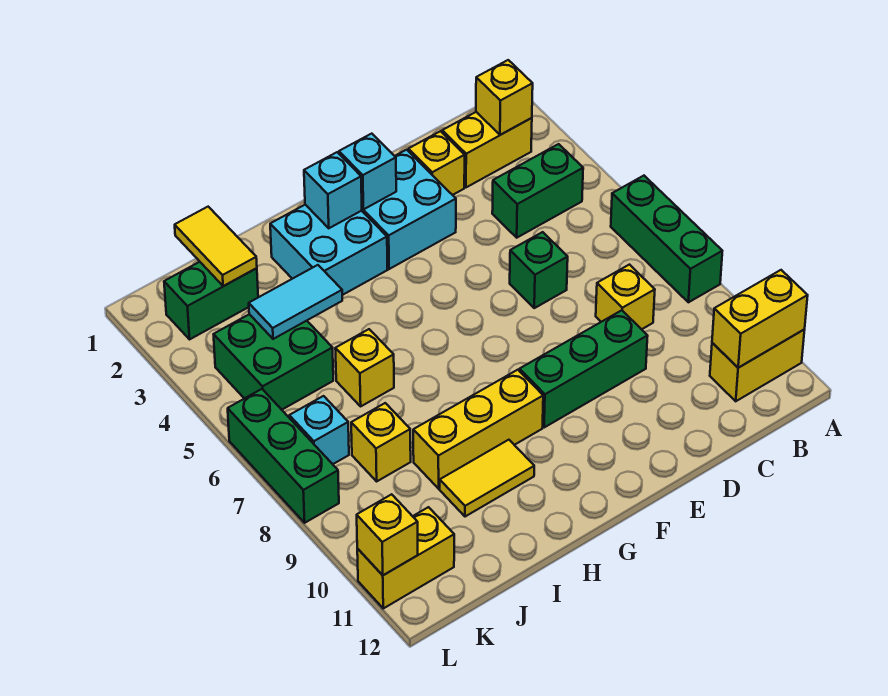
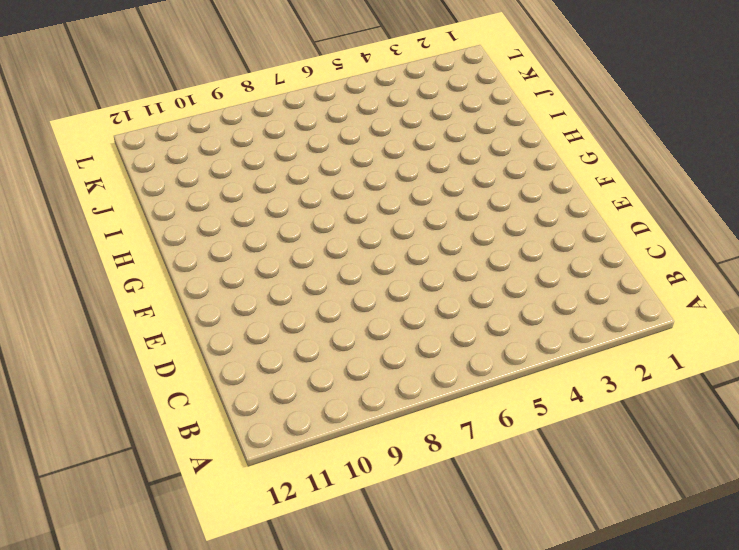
none -> green brick A6:A8 level 1
none -> yellow brick A11:B11 level 1
none -> yellow brick B2:C2 level 1

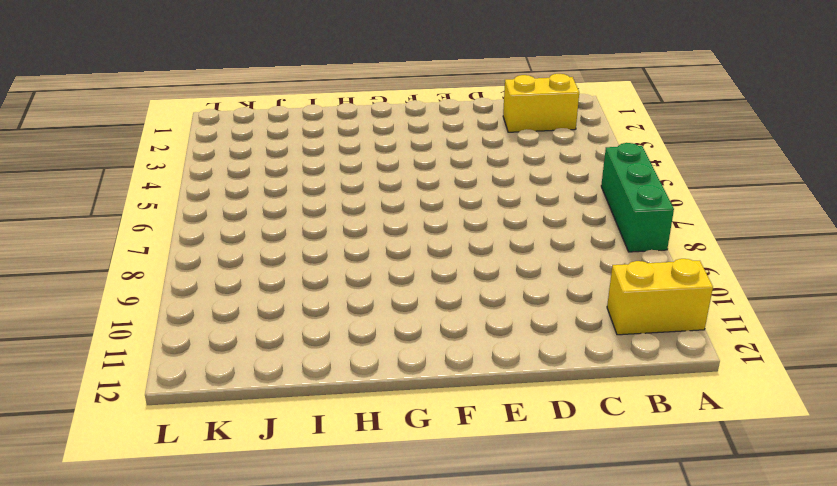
none -> green brick B4:C4 level 1
none -> yellow brick C8 level 1
none -> yellow brick D2 level 1

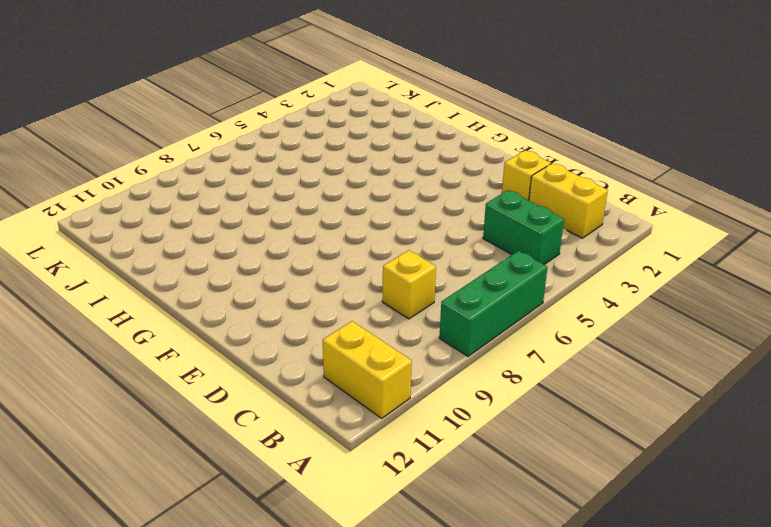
none -> green brick D6 level 1
none -> green brick D9:F9 level 1
none -> cyan brick E2:F3 level 1

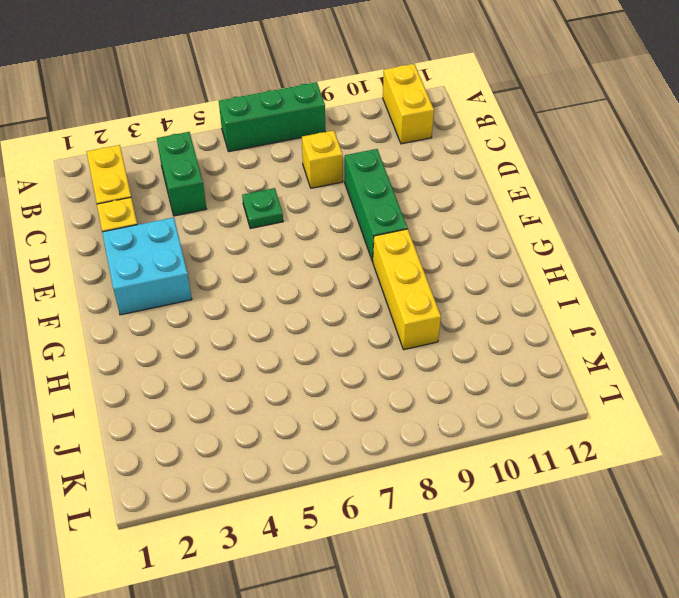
green plate D6 level 1 -> green brick D6 level 1
none -> cyan brick G2:H3 level 1
none -> yellow tile H10:I10 level 1
none -> yellow brick I6 level 1

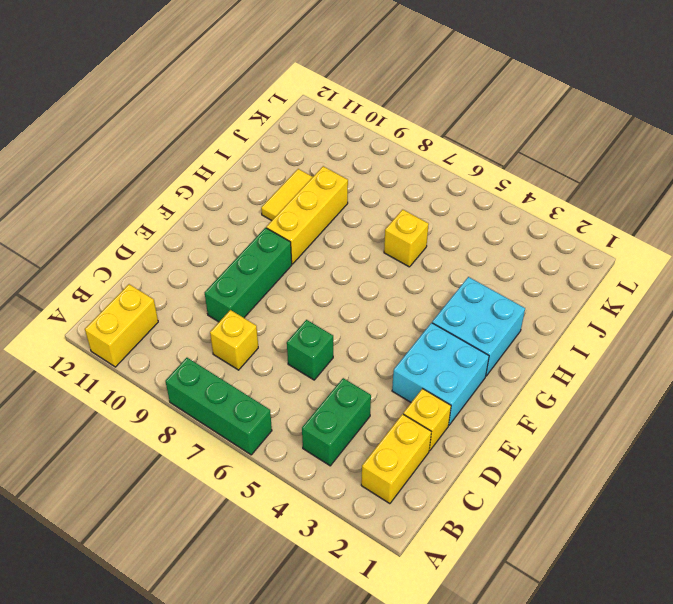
none -> green brick J2:K2 level 1
none -> green brick J4:K5 level 1
none -> yellow brick J8 level 1

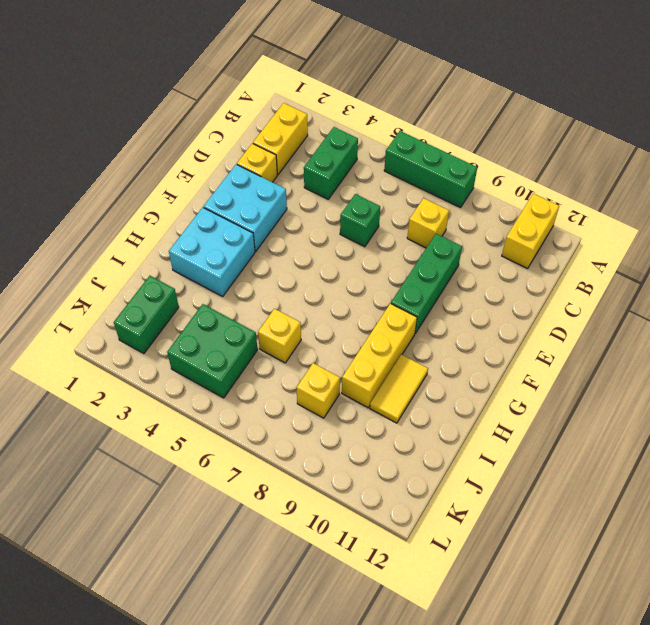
none -> cyan brick K7 level 1
none -> yellow brick K11:L11 level 1
none -> green brick L6:L8 level 1

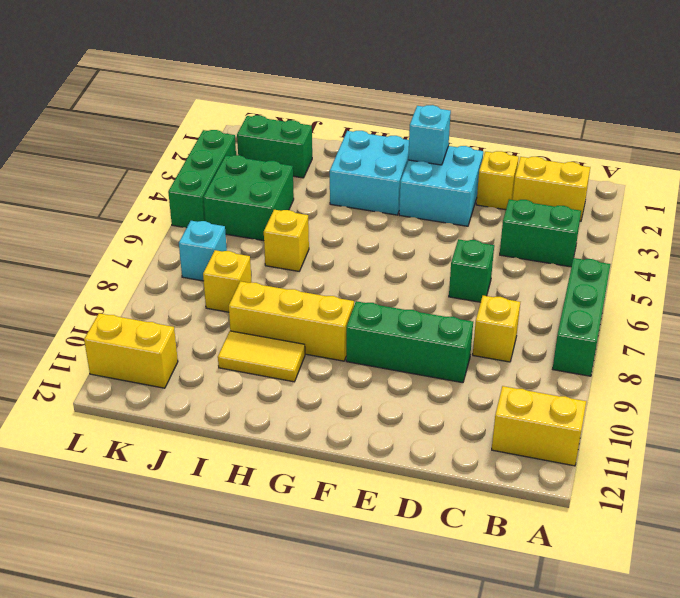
green brick L3:L5 level 1 -> green brick L6:L8 level 1
none -> yellow brick A11:B11 level 2
none -> yellow brick B2 level 2
none -> cyan brick G2 level 2

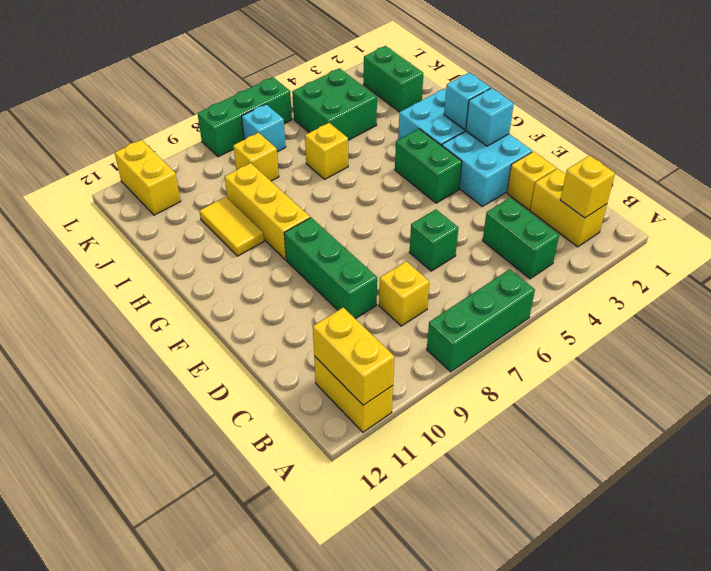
green brick F4:G4 level 1 -> none
none -> cyan tile I4:J4 level 2
none -> yellow tile J1:J2 level 2
none -> yellow brick L11 level 2

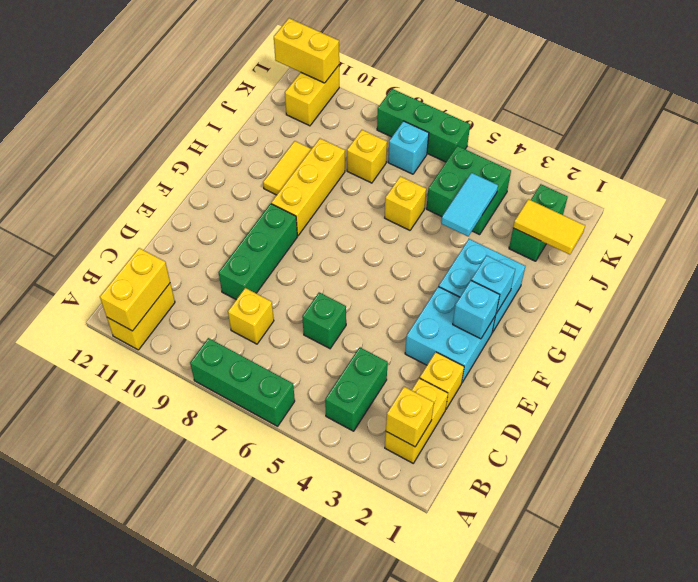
yellow brick L11:L12 level 2 -> yellow brick L11 level 2

